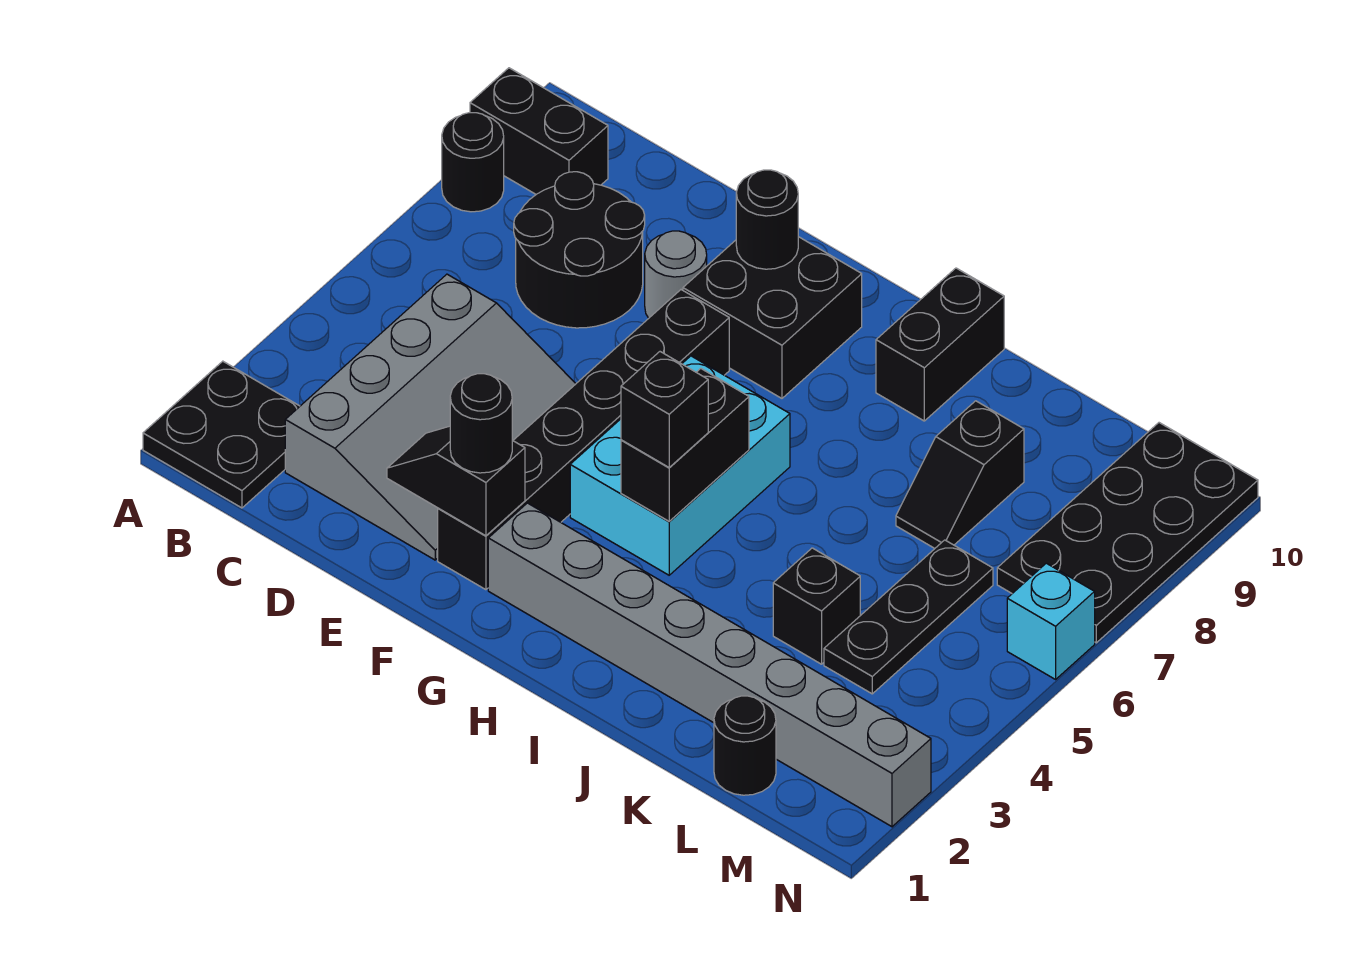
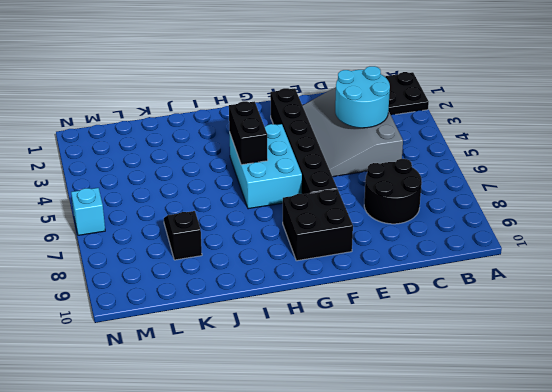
cyan round brick C3:D4 level 2 -> none
none -> black round brick A8 level 1
none -> black brick A9:B9 level 1
none -> grey round brick E8 level 1

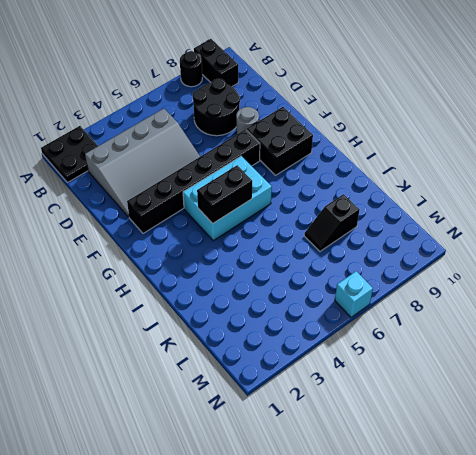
none -> grey brick G2:N2 level 1
none -> black brick I9:I10 level 1
none -> black brick K4 level 1

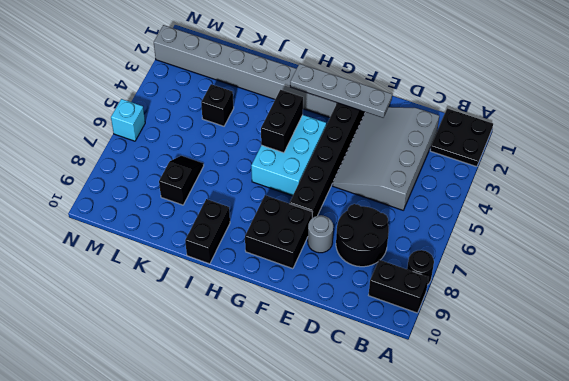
grey plate E2:H2 level 2 -> black slope E2:F2 level 2 top F
none -> black round brick L1 level 1
none -> black plate L4:L6 level 1
none -> black plate M7:N10 level 1

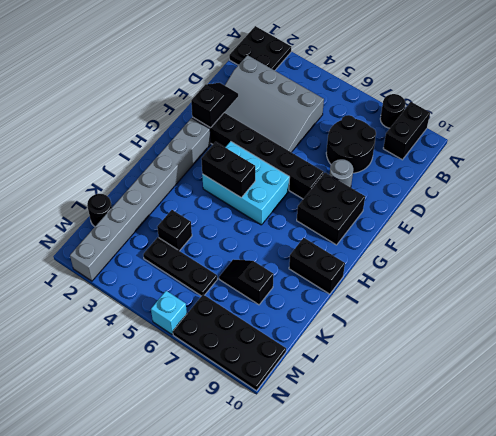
none -> black round brick F9 level 2
none -> black round brick F2 level 3
none -> black brick H4 level 3

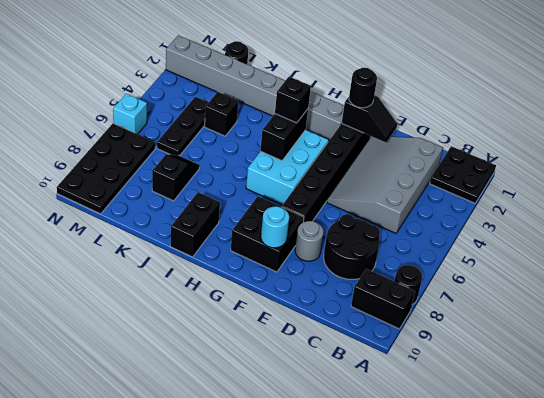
cyan round brick F9 level 2 -> black round brick F9 level 2

